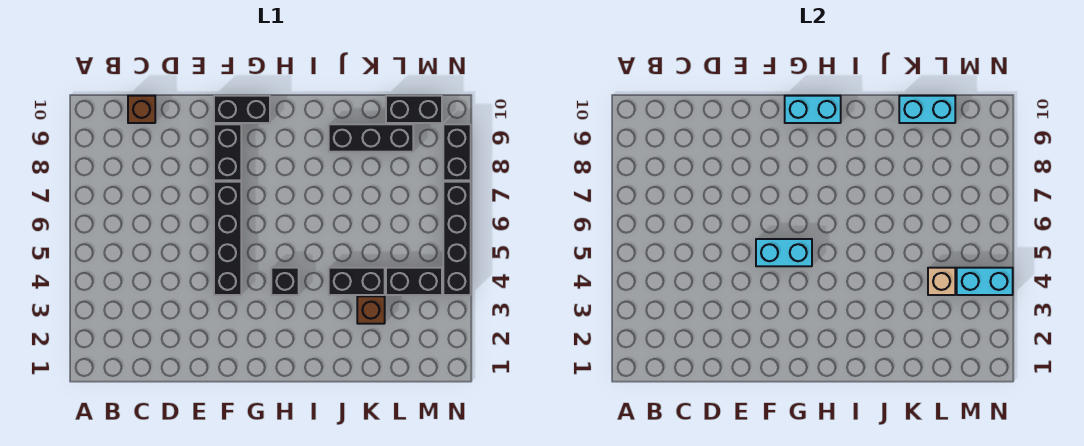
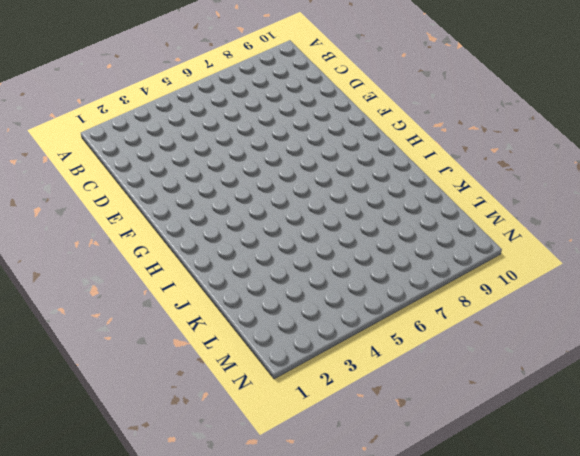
none -> brown brick C10 level 1
none -> black brick F4:F7 level 1
none -> black brick F8:F9 level 1

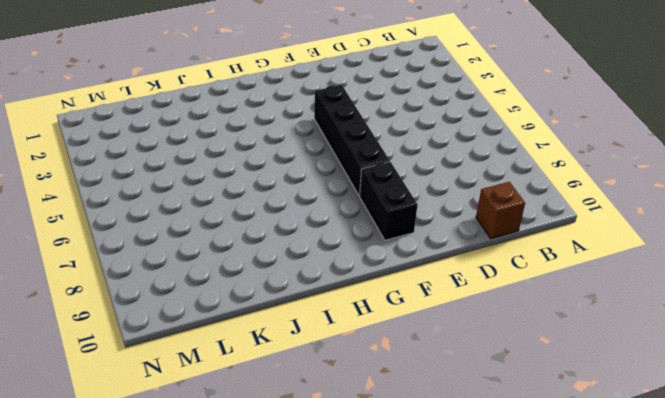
none -> black brick F10:G10 level 1
none -> black brick H4 level 1
none -> black brick J4:K4 level 1

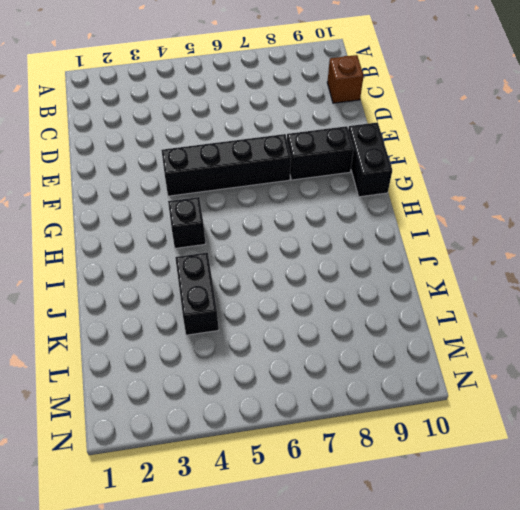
none -> black brick J9:L9 level 1
none -> brown brick K3 level 1
none -> black brick L4:M4 level 1

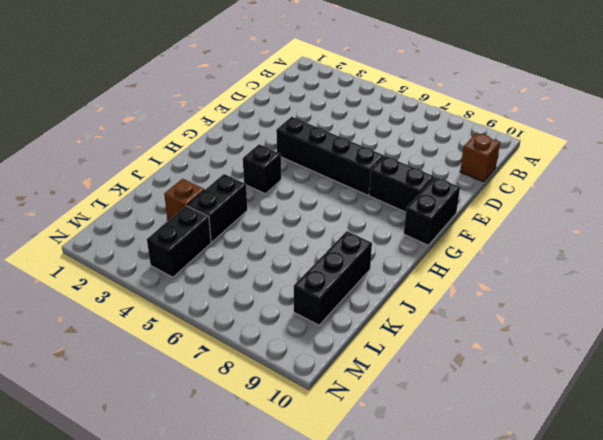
none -> black brick L10:M10 level 1
none -> black brick N4:N7 level 1
none -> black brick N8:N9 level 1

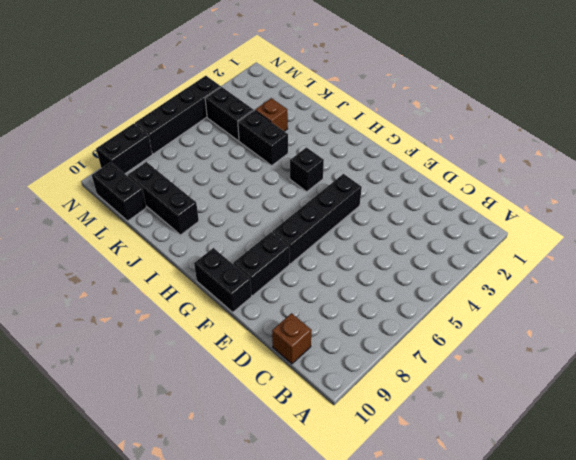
none -> cyan brick F5:G5 level 2
none -> cyan brick G10:H10 level 2
none -> cyan brick K10:L10 level 2

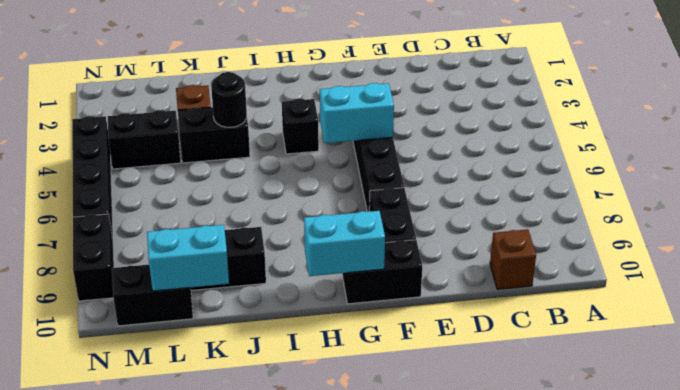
black round brick J4 level 2 -> none
none -> tan brick L4 level 2
none -> cyan brick M4:N4 level 2

